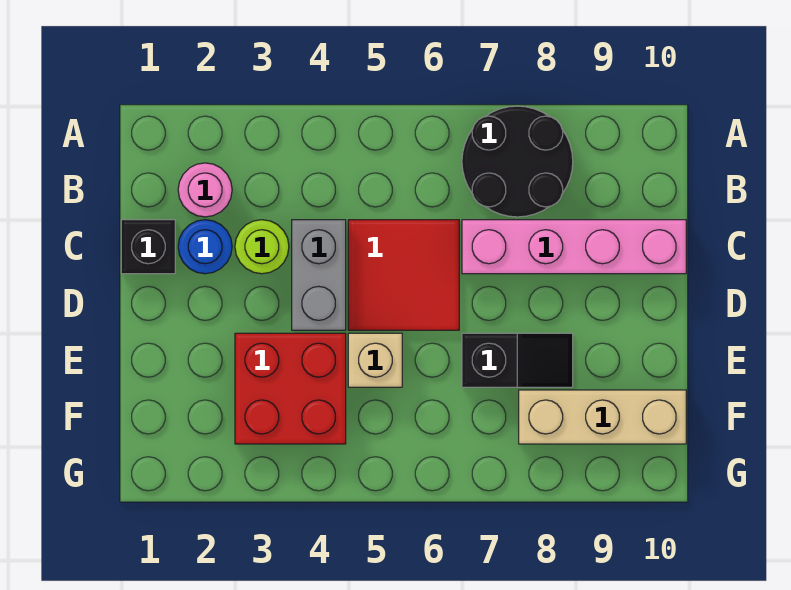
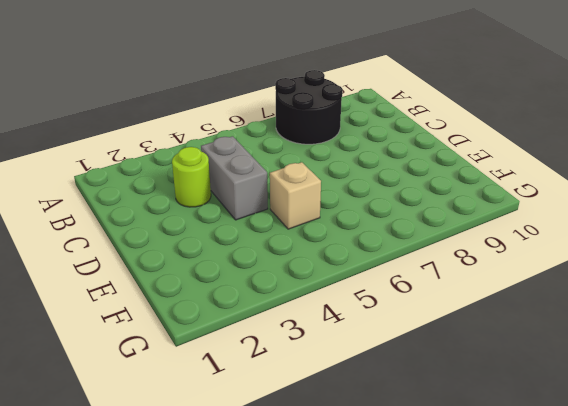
none -> pink round brick B2 level 1
none -> black brick C1 level 1
none -> blue round brick C2 level 1

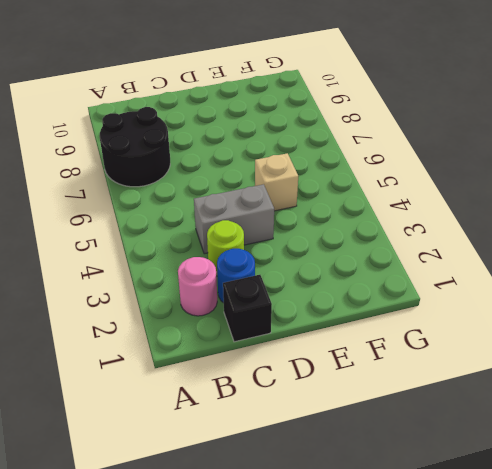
none -> red tile C5:D6 level 1
none -> pink brick C7:C10 level 1
none -> red brick E3:F4 level 1

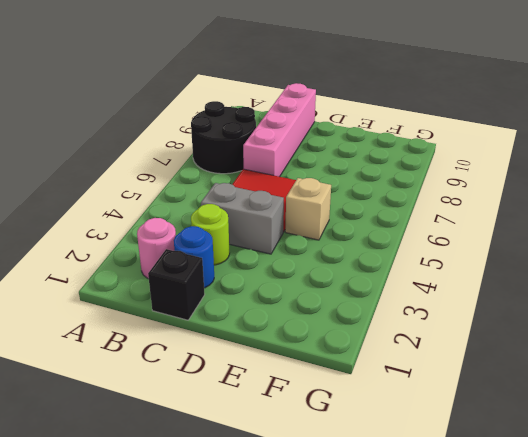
none -> red brick E3:F4 level 1
none -> black slope E7:E8 level 1 top 7
none -> tan brick F8:F10 level 1

